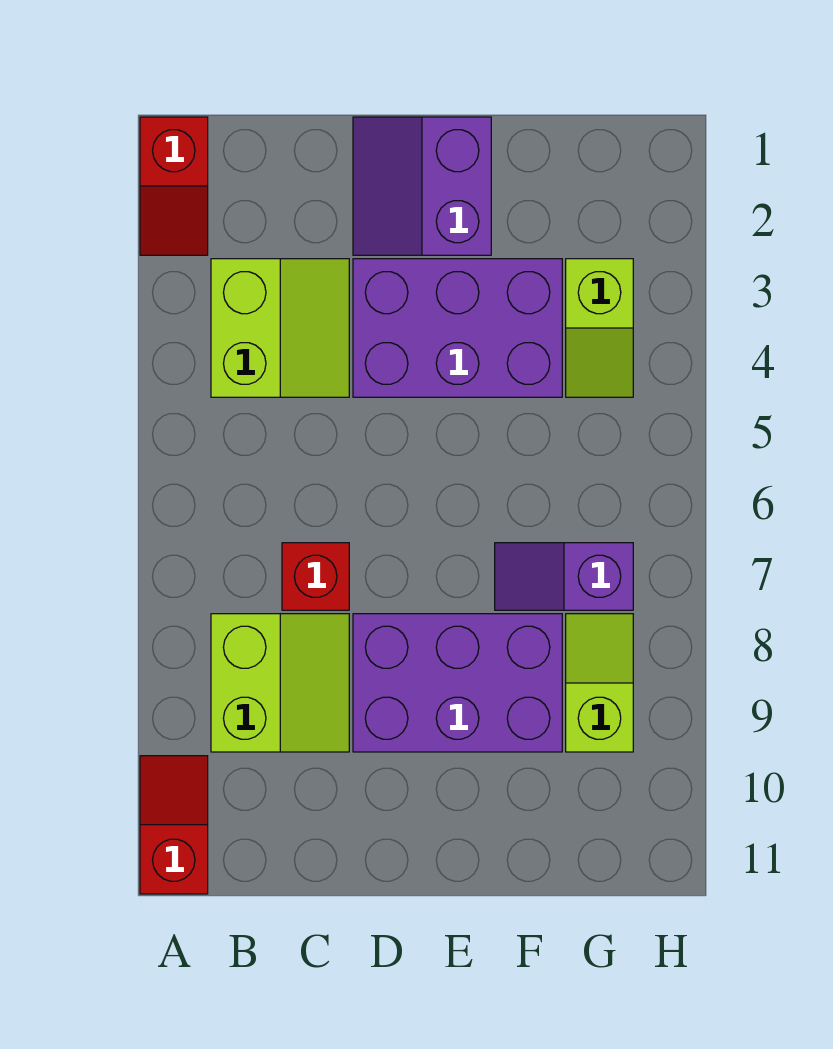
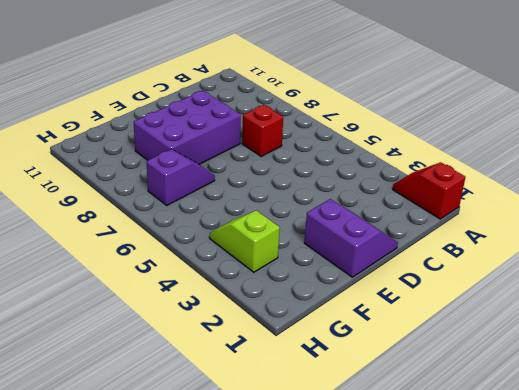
none -> red slope A10:A11 level 1 top 11
none -> lime slope B3:C4 level 1 top B

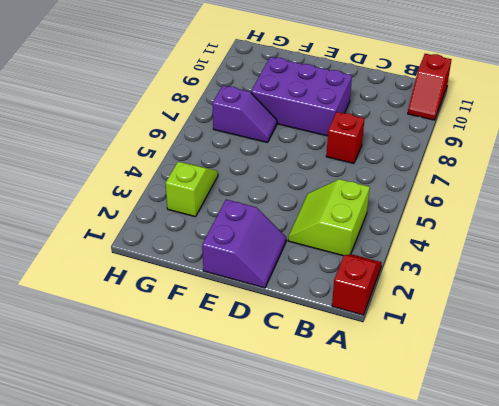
none -> lime slope B8:C9 level 1 top B
none -> purple brick D3:F4 level 1

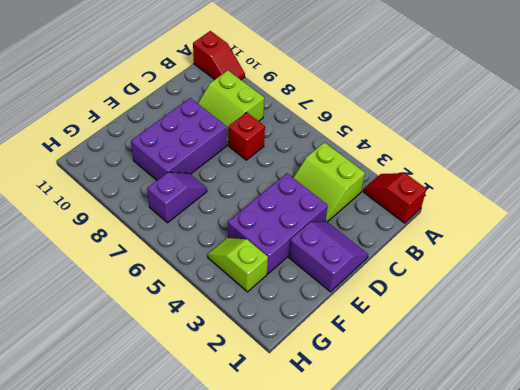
none -> lime slope G8:G9 level 1 top 9

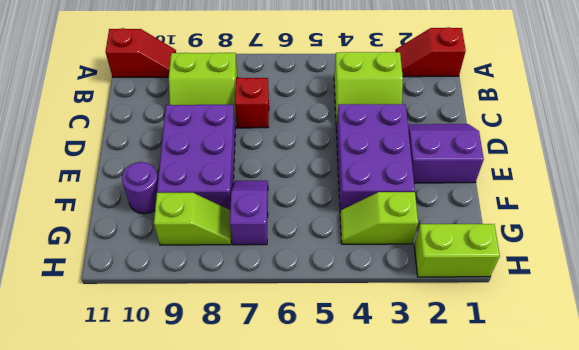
purple round brick F10 level 1 -> none
lime brick H1:H2 level 1 -> none

